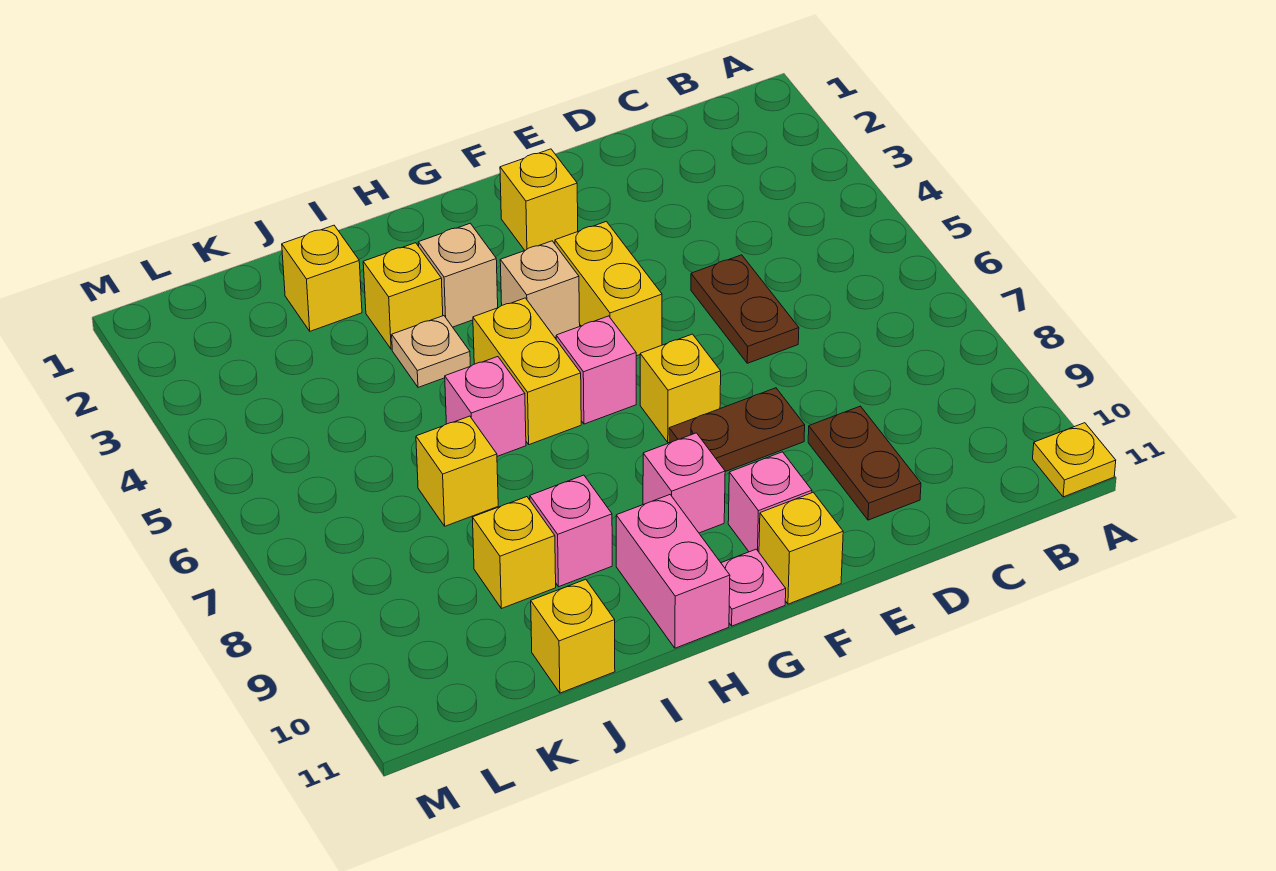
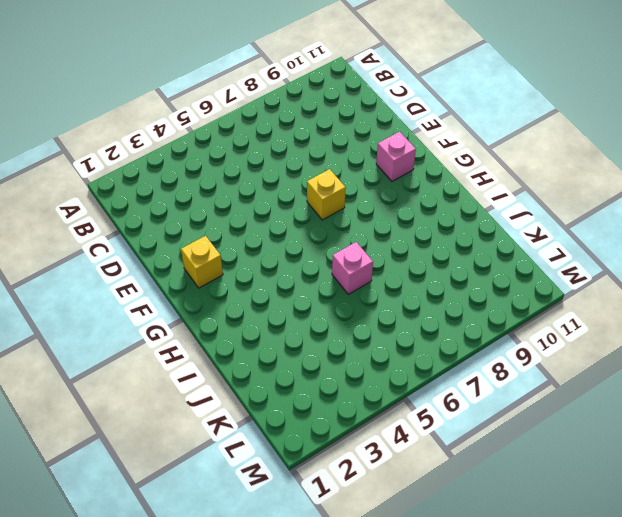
none -> yellow plate A11 level 1
none -> brown plate D5:D6 level 1
none -> brown plate D9:D10 level 1

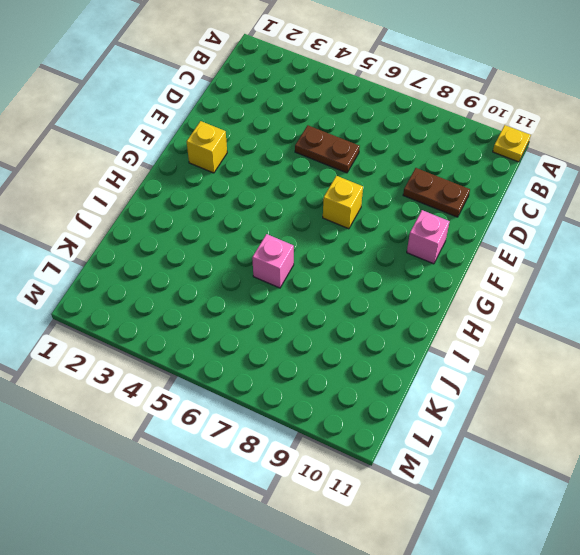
none -> brown plate E8:F8 level 1
none -> yellow brick F4:F5 level 1
none -> yellow brick F11 level 1

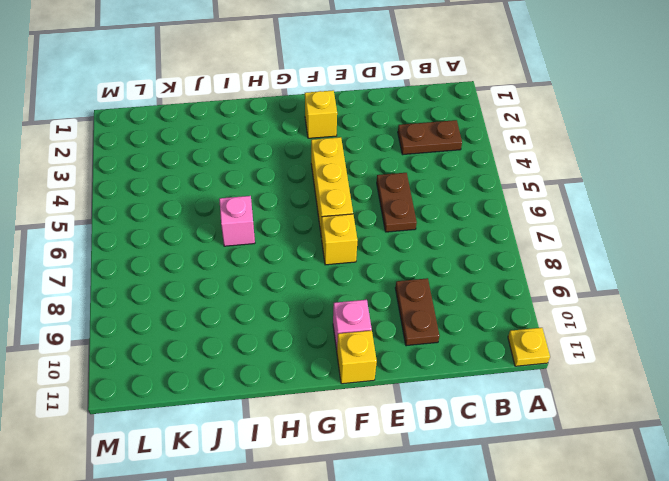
brown plate B3:C3 level 1 -> brown plate E8:F8 level 1
yellow brick F4:F6 level 1 -> yellow brick F4:F5 level 1
none -> tan brick G4 level 1
none -> pink brick G6 level 1
none -> pink brick G9 level 1

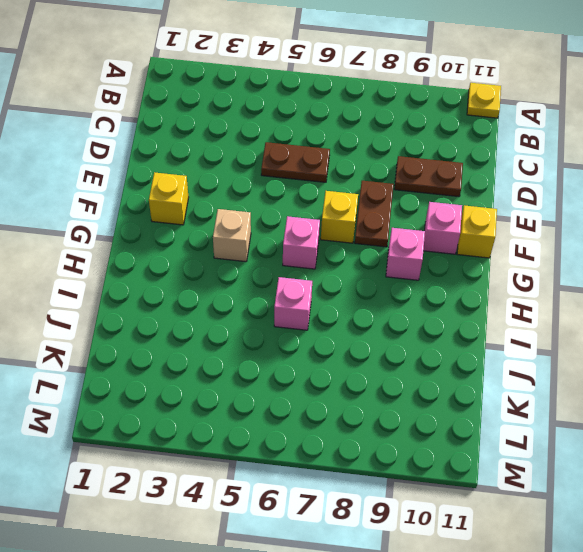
none -> yellow brick F4:F5 level 1
none -> pink plate G11 level 1
none -> tan brick H3 level 1

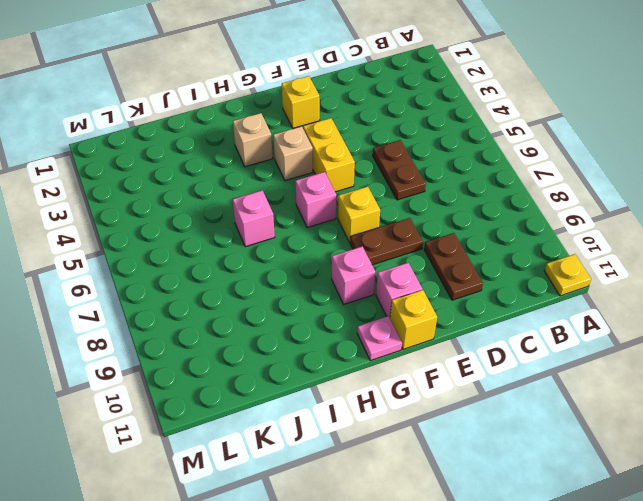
none -> yellow brick H5:H6 level 1
none -> pink brick H10:H11 level 1
none -> yellow brick I3 level 1

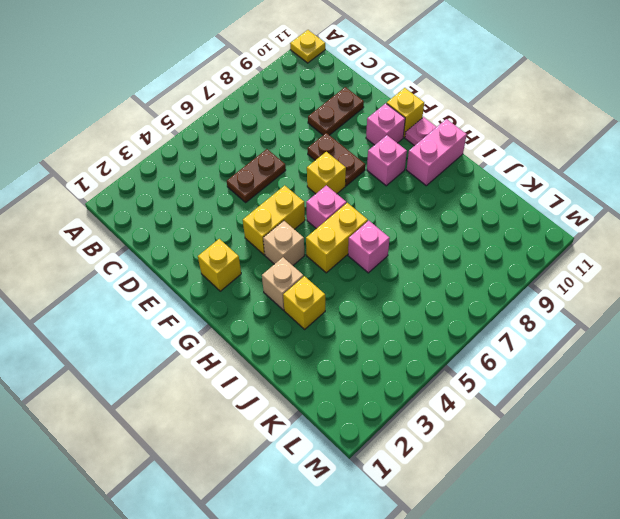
none -> tan plate I4 level 1
none -> pink brick I9 level 1
none -> yellow brick J2 level 1

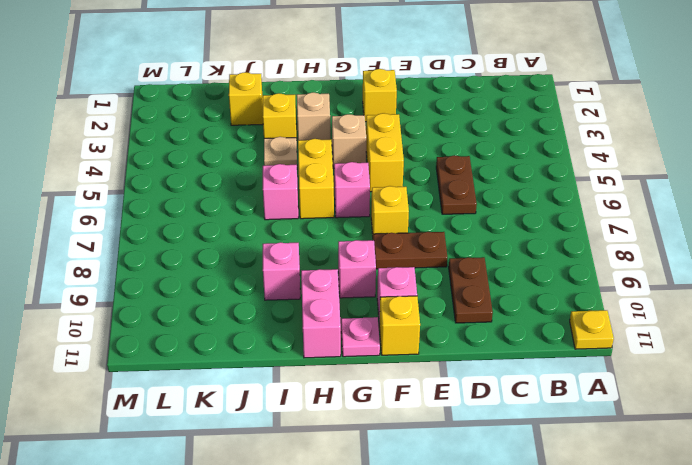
none -> yellow brick J7 level 1
none -> yellow brick J9 level 1
none -> yellow brick J11 level 1

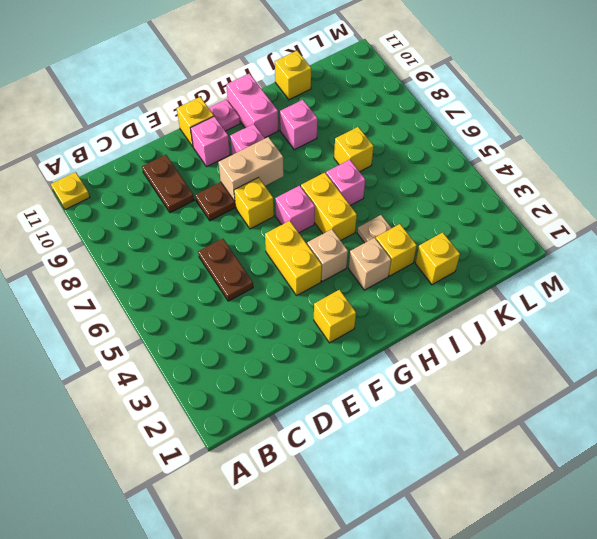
tan brick F8:G8 level 2 -> none
none -> yellow brick J9 level 1

